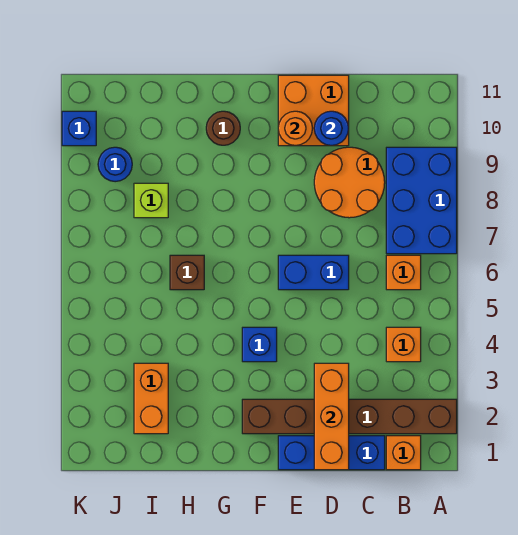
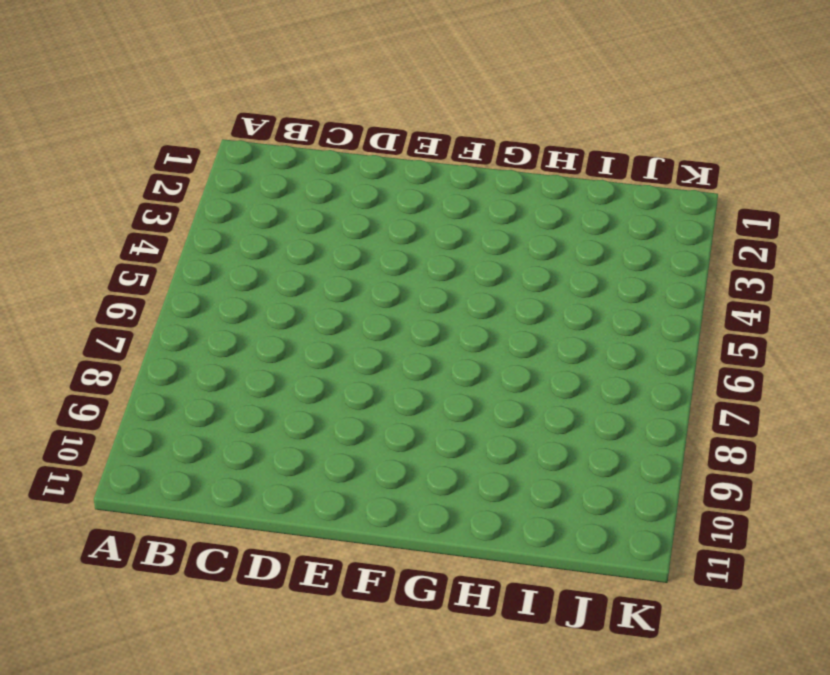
none -> brown brick A2:F2 level 1
none -> blue brick A7:B9 level 1
none -> orange brick B1 level 1

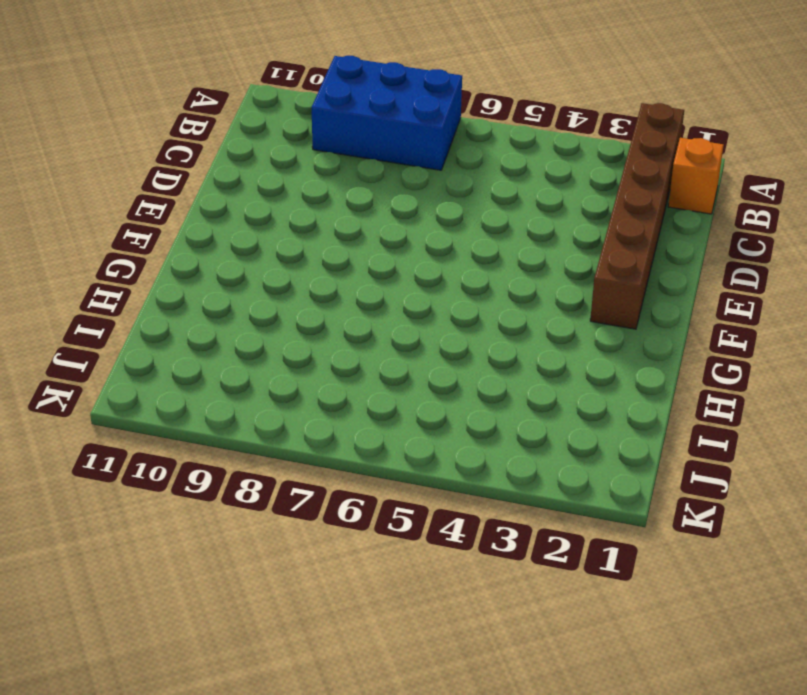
none -> orange brick B4 level 1
none -> orange brick B6 level 1
none -> blue brick C1:E1 level 1

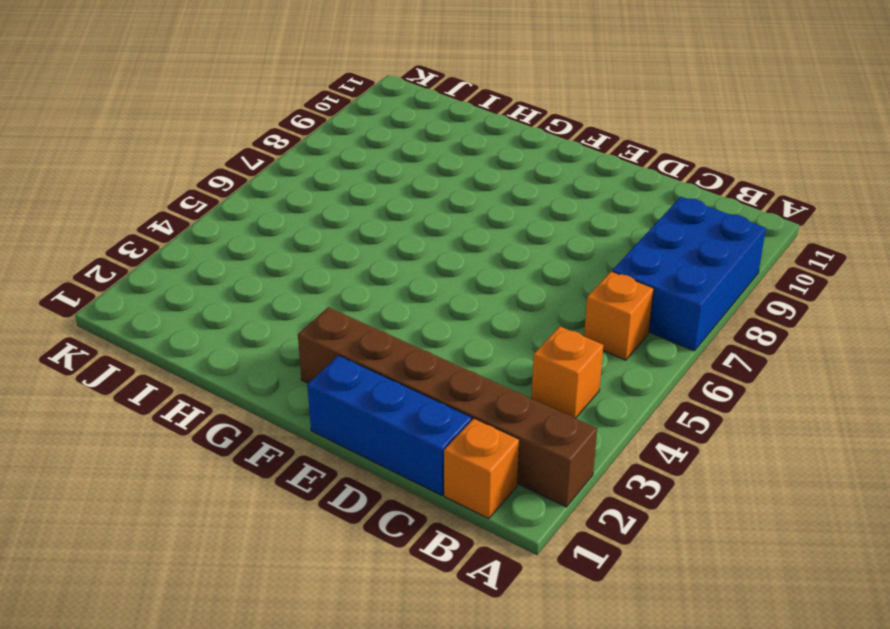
none -> orange round brick C8:D9 level 1
none -> blue brick D6:E6 level 1
none -> orange brick D10:E11 level 1

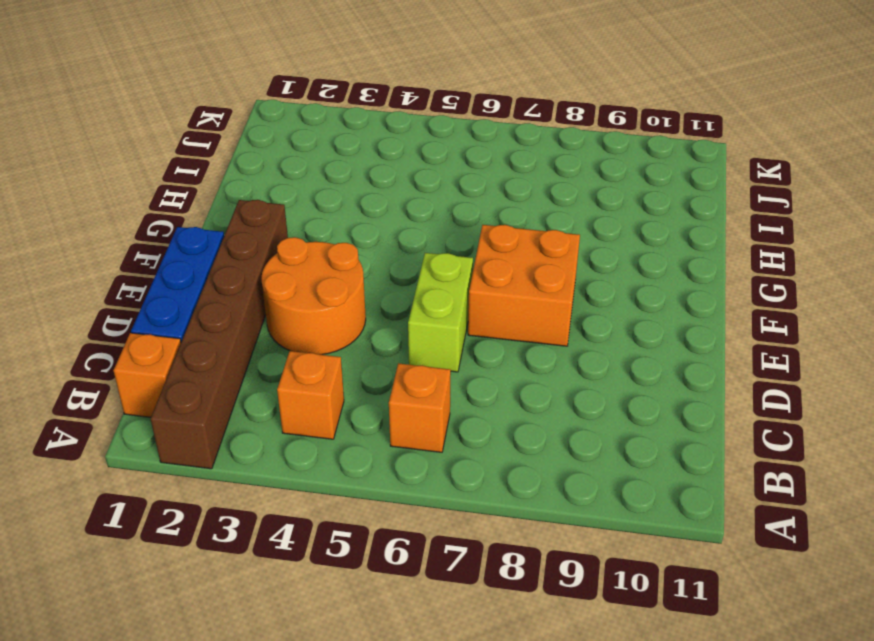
orange round brick D3:E4 level 1 -> orange round brick C8:D9 level 1
lime brick D6:E6 level 1 -> blue brick D6:E6 level 1
orange brick E7:F8 level 1 -> orange brick D10:E11 level 1
none -> blue brick A7:B9 level 1
none -> blue brick F4 level 1
none -> brown round brick G10 level 1

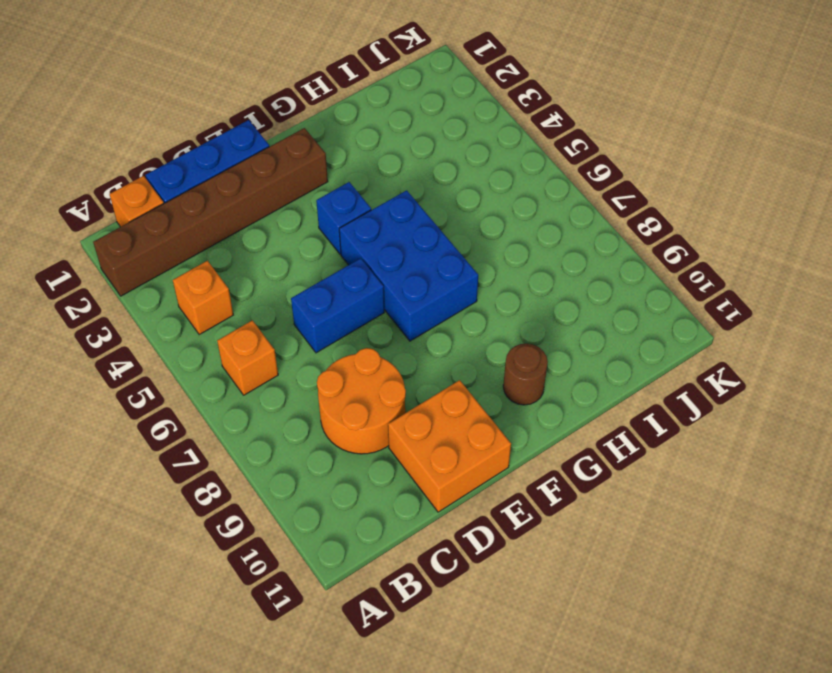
blue brick F5:G7 level 1 -> blue brick A7:B9 level 1
none -> brown brick H6 level 1
none -> orange brick I2:I3 level 1
none -> lime brick I8 level 1

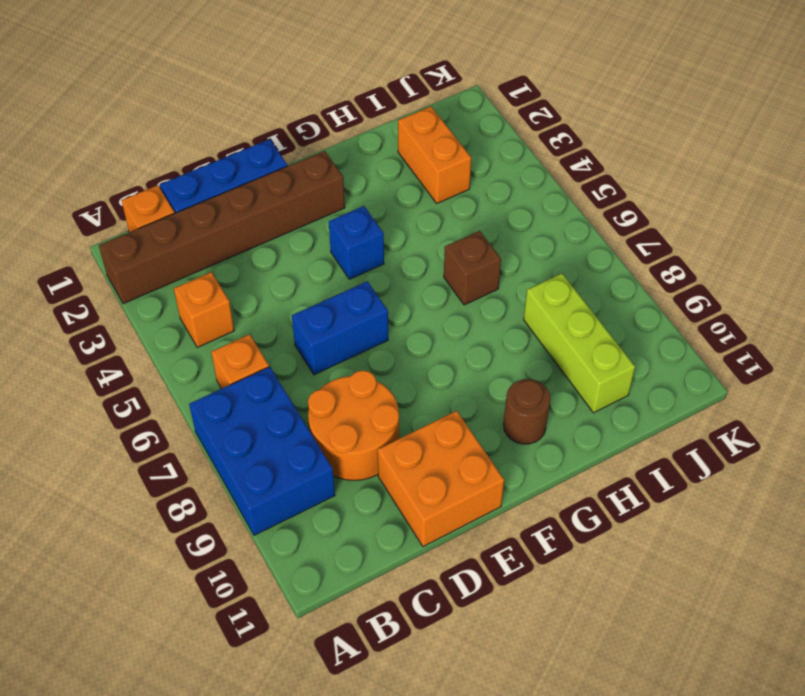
lime brick I8:I10 level 1 -> lime brick I8 level 1
none -> blue round brick J9 level 1
none -> blue brick K10 level 1
none -> orange brick D1:D3 level 2

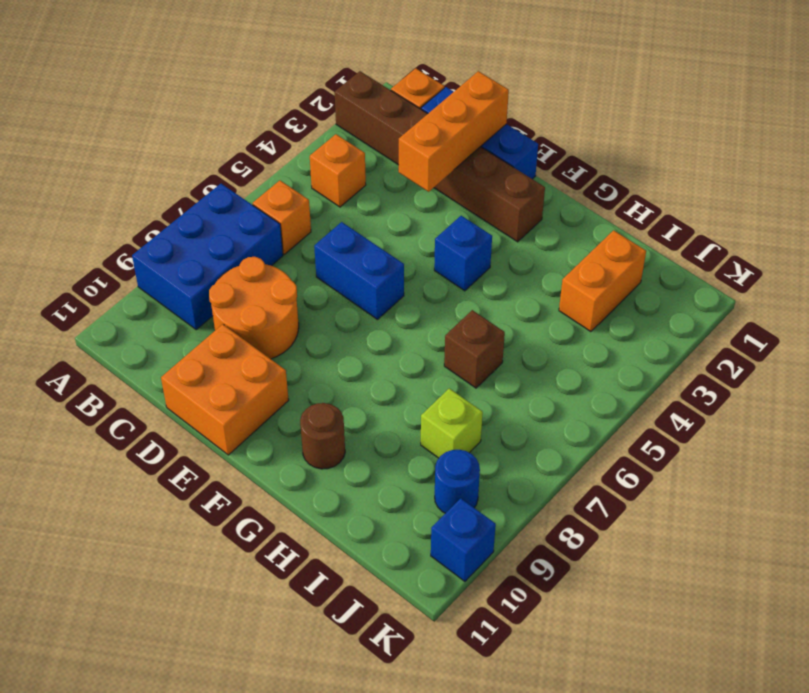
none -> blue round brick D10 level 2
none -> orange round brick E10 level 2

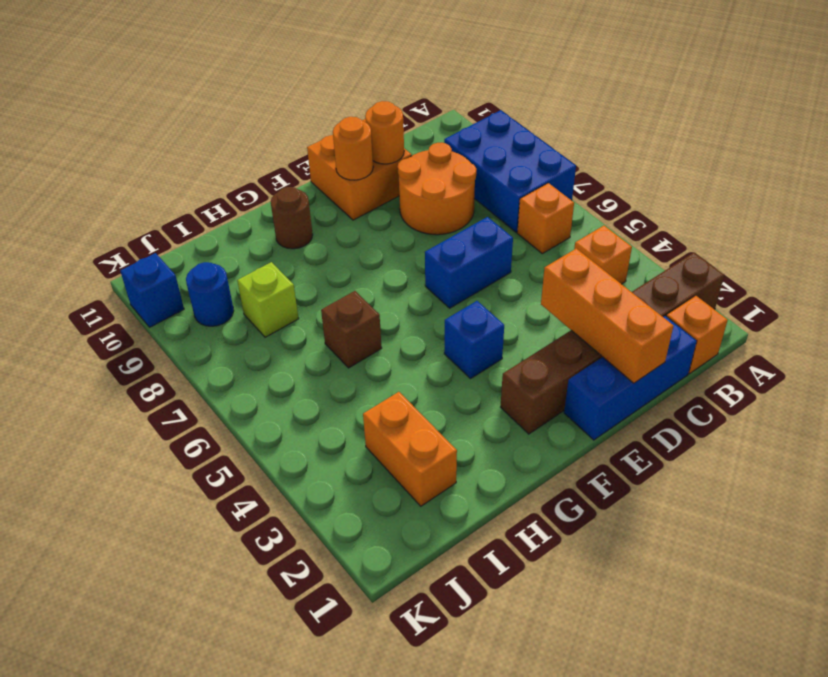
orange round brick D10 level 2 -> blue round brick D10 level 2

